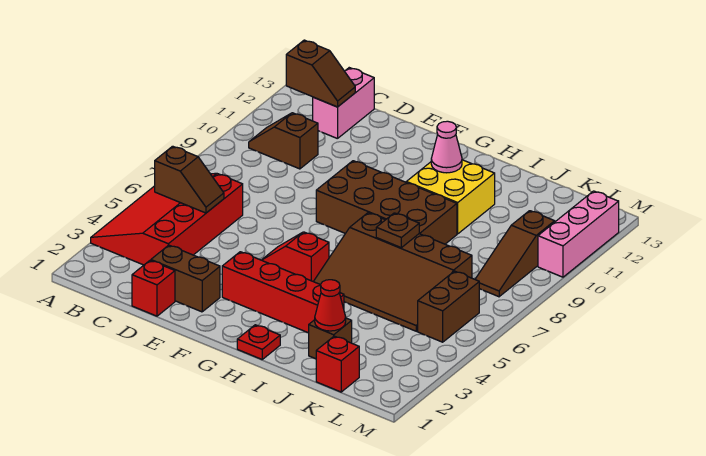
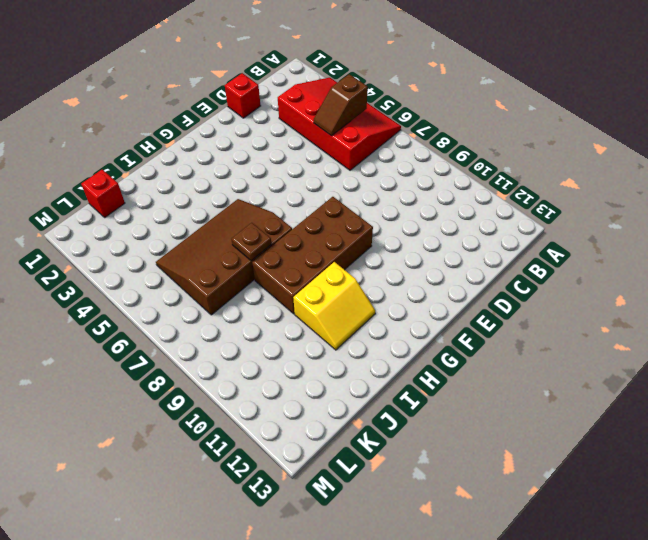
yellow slope H10:I11 level 1 top 10 -> yellow brick H10:I11 level 1
none -> brown slope B10:C10 level 1 top C
none -> pink brick C12:C13 level 1
none -> brown brick D2:E2 level 1

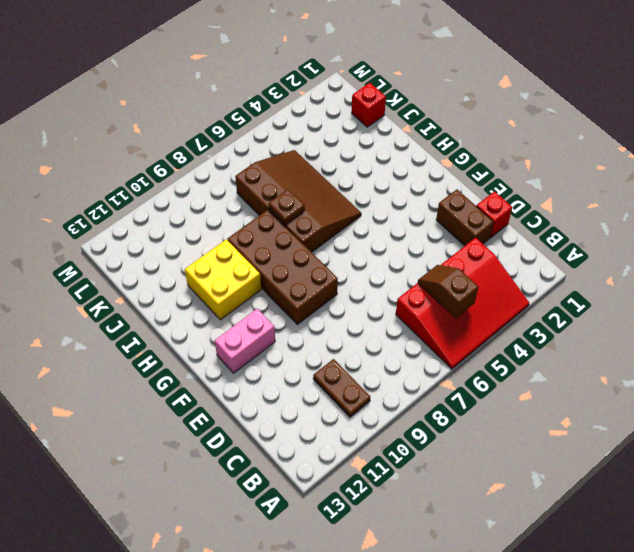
brown plate B10:C10 level 1 -> brown slope B10:C10 level 1 top C
pink brick F11:F12 level 1 -> pink brick C12:C13 level 1
none -> red brick F3:I3 level 1
none -> red slope F5:G5 level 1 top G
none -> red plate H1 level 1

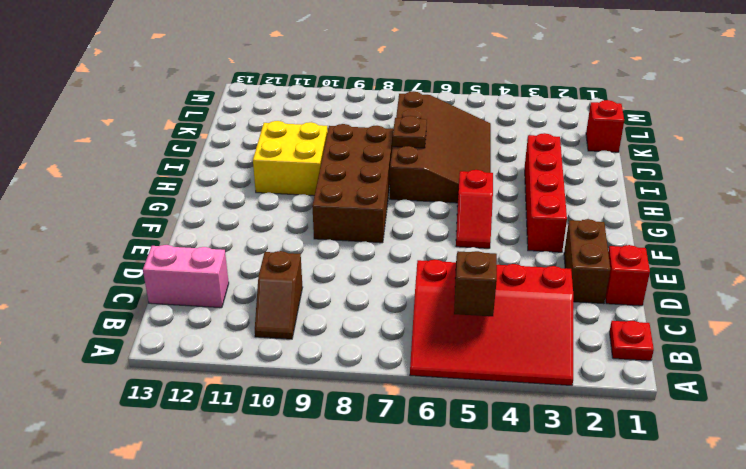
red plate B1 level 1 -> red plate H1 level 1
none -> brown brick J2 level 1
none -> brown brick L5:L6 level 1
none -> brown slope L8:L10 level 1 top 10

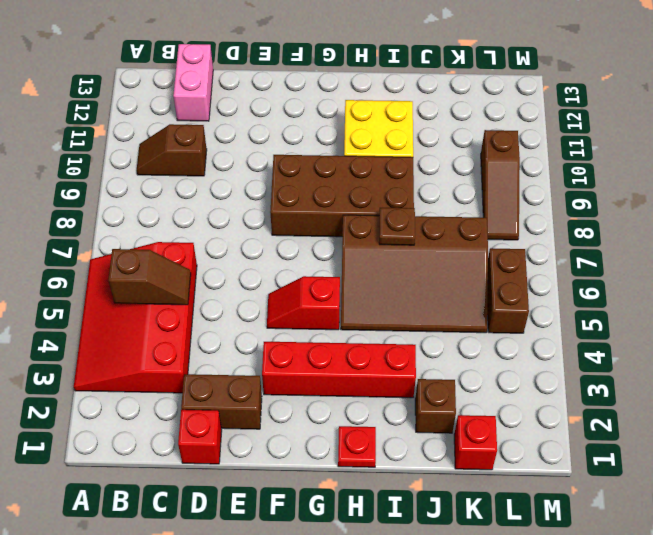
none -> pink brick M10:M12 level 1
none -> brown slope B12:C12 level 2 top B
none -> pink cone H11 level 2

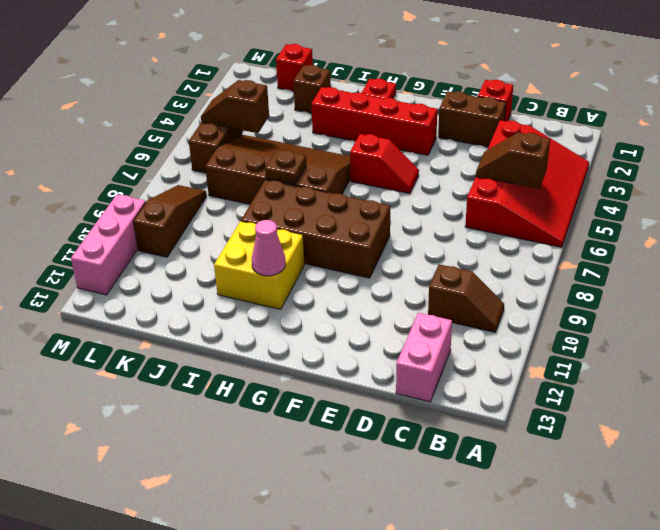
brown slope K5:L5 level 2 top K -> brown slope B12:C12 level 2 top B
none -> red cone J2 level 2

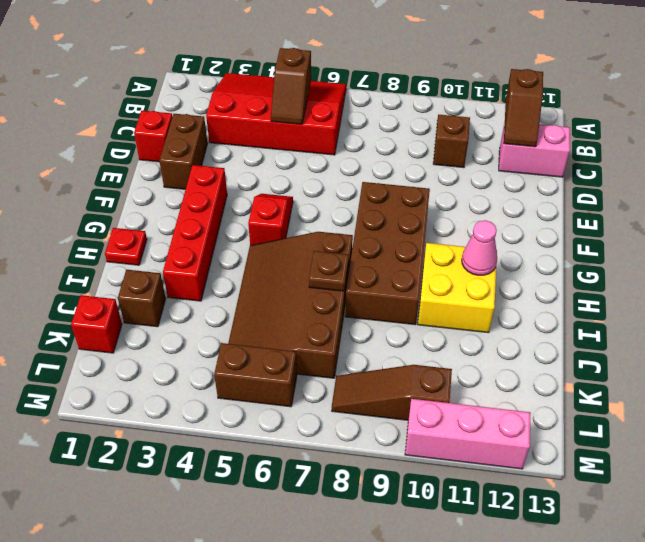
none -> red cone J2 level 2

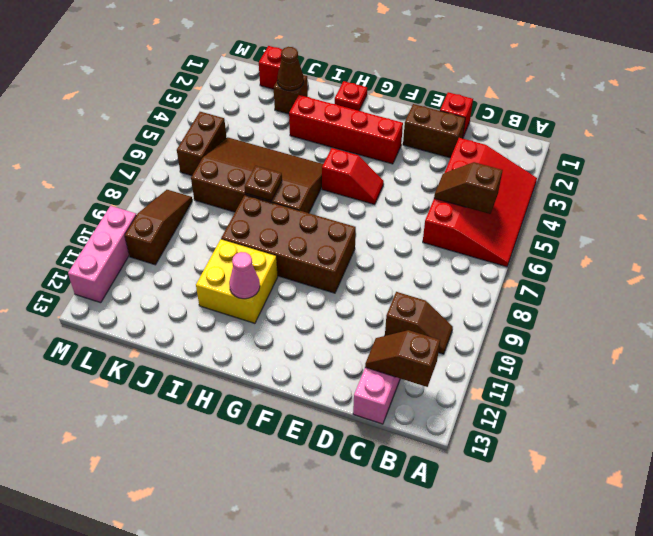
brown cone J2 level 2 -> red cone J2 level 2

